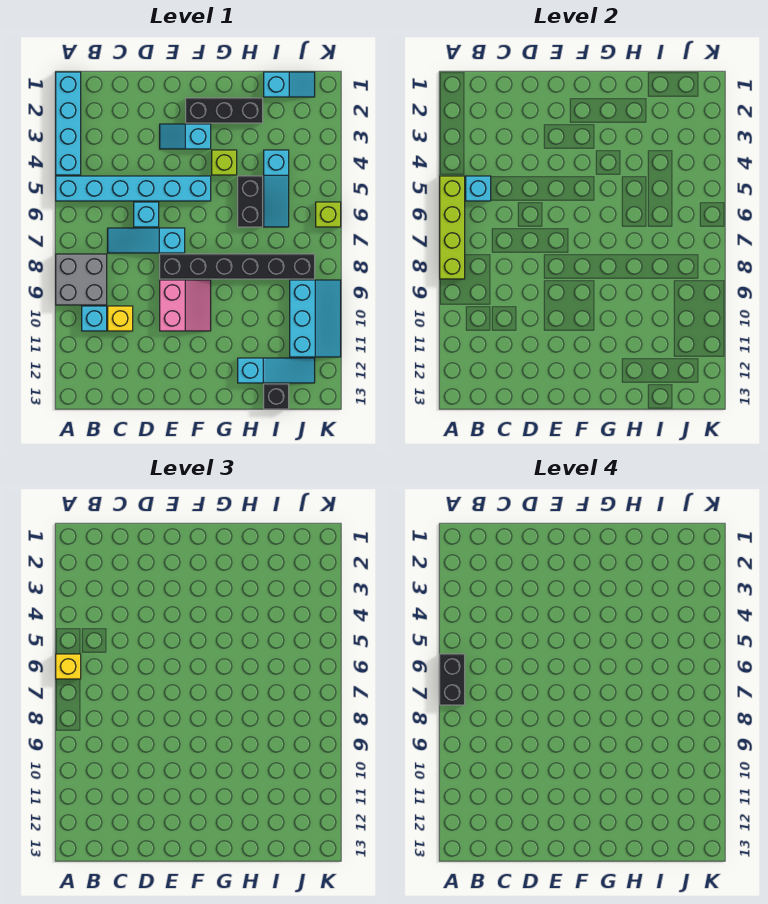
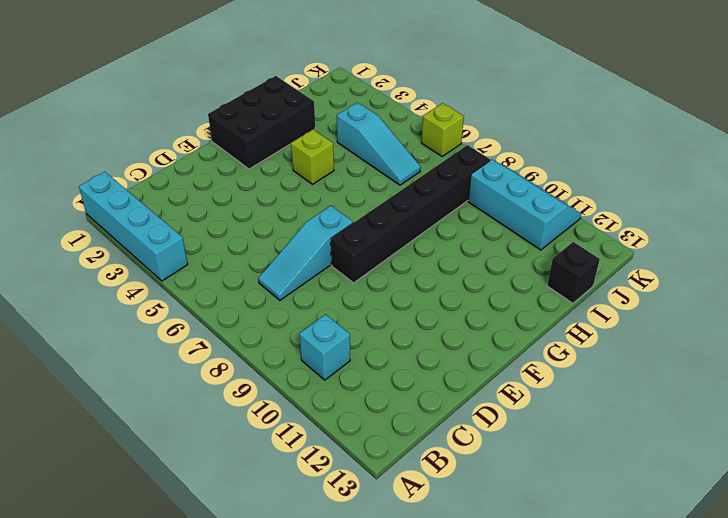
black brick F1:H2 level 1 -> black brick F2:H2 level 1
none -> cyan brick A5:F5 level 1
none -> grey brick A8:B9 level 1
none -> yellow brick C10 level 1

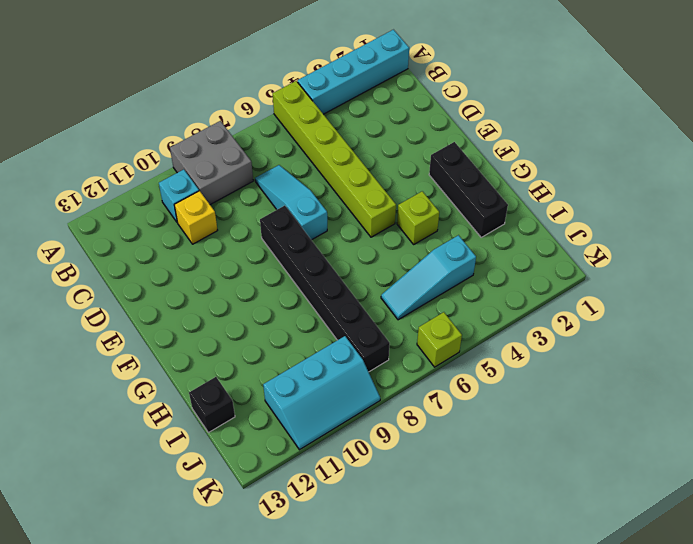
lime brick A5:F5 level 1 -> cyan brick A5:F5 level 1
none -> cyan brick D6 level 1
none -> cyan slope E3:F3 level 1 top F
none -> pink slope E9:F10 level 1 top E

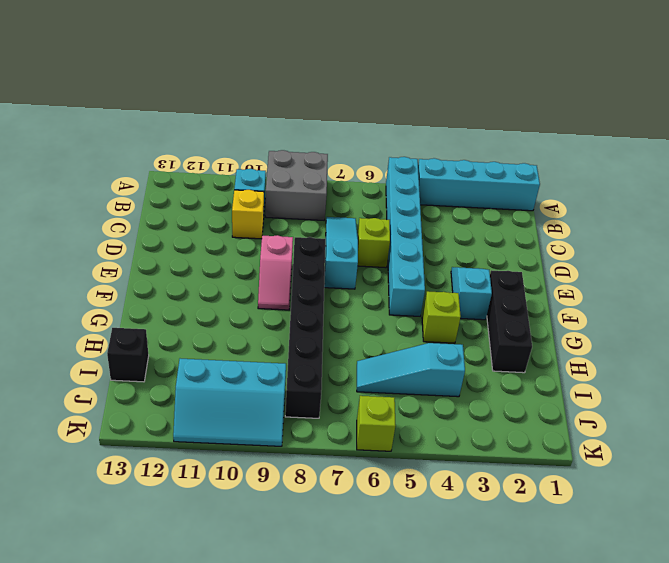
lime brick D6 level 1 -> cyan brick D6 level 1
pink slope E9:F9 level 1 top E -> pink slope E9:F10 level 1 top E
none -> black brick H5:H6 level 1
none -> cyan slope H12:J12 level 1 top H
none -> cyan slope I1:J1 level 1 top I

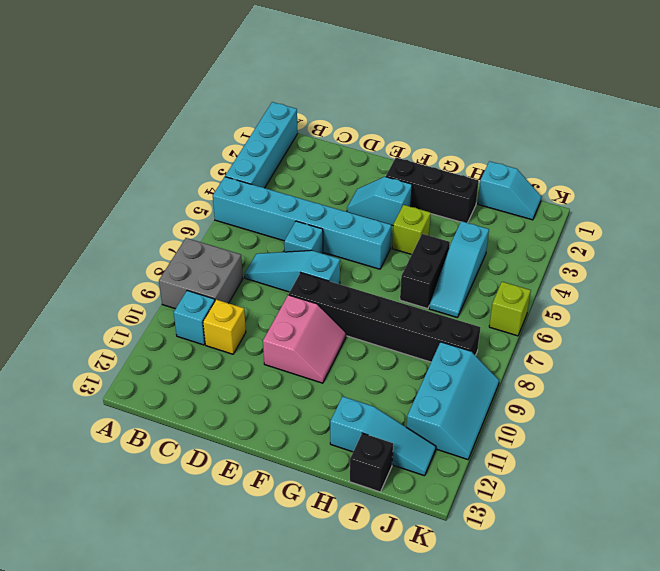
none -> lime brick A5:A8 level 2
none -> cyan brick B5 level 2
none -> yellow brick A6 level 3

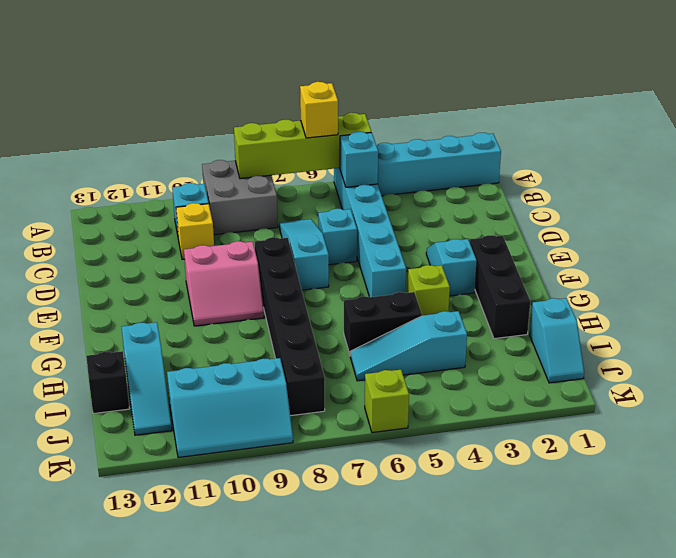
none -> black brick A6:A7 level 4

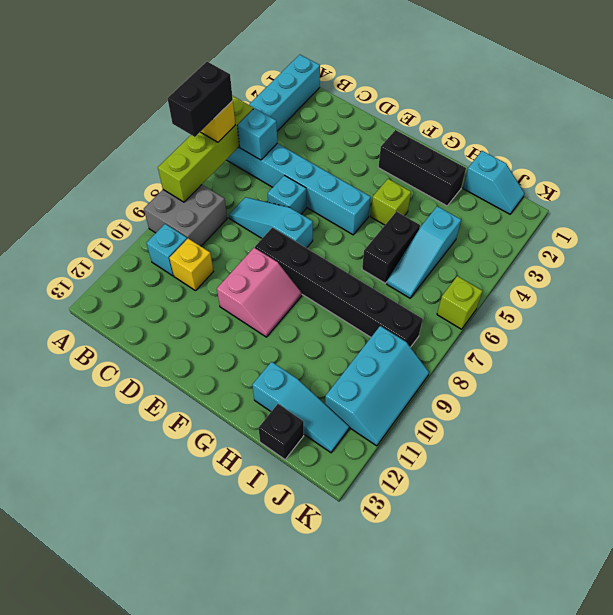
none -> cyan slope E3:F3 level 1 top F

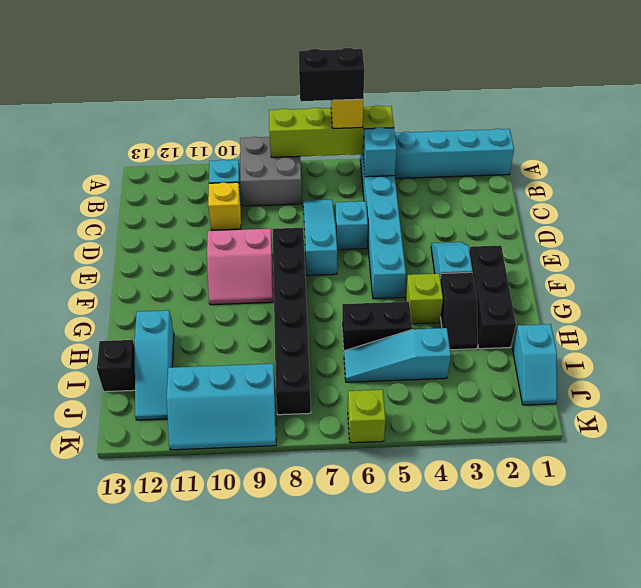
black slope G3:H3 level 1 top G -> none

